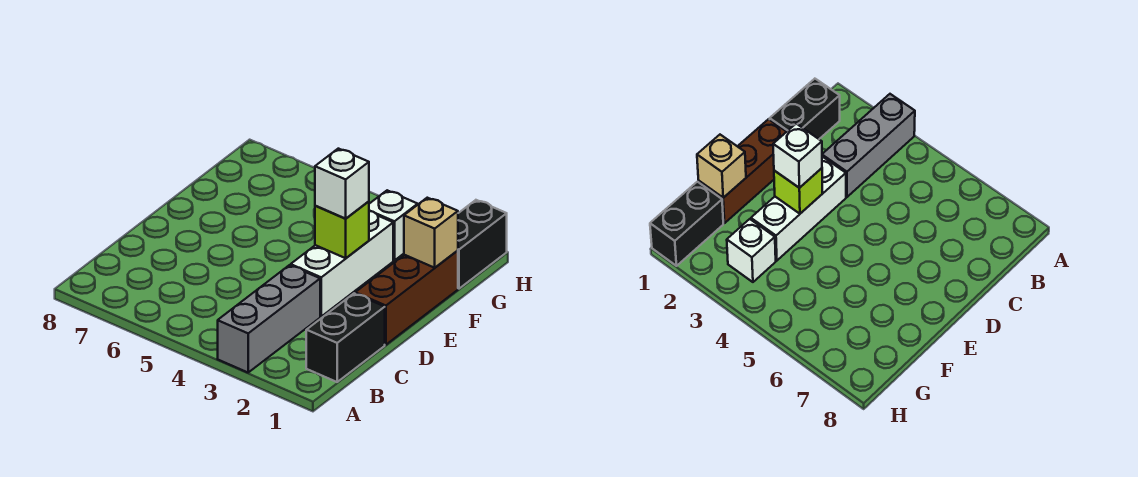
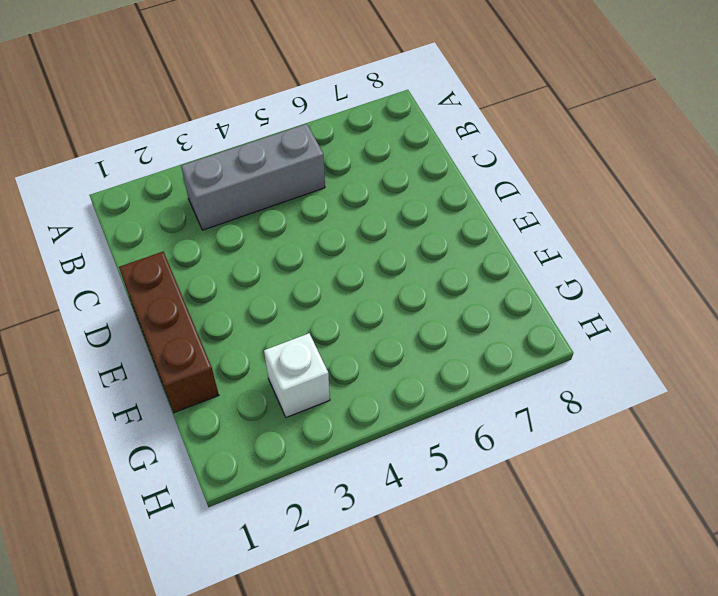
grey brick B3:B5 level 1 -> grey brick A3:C3 level 1
none -> black brick B1:C1 level 1
none -> white brick D3:F3 level 1

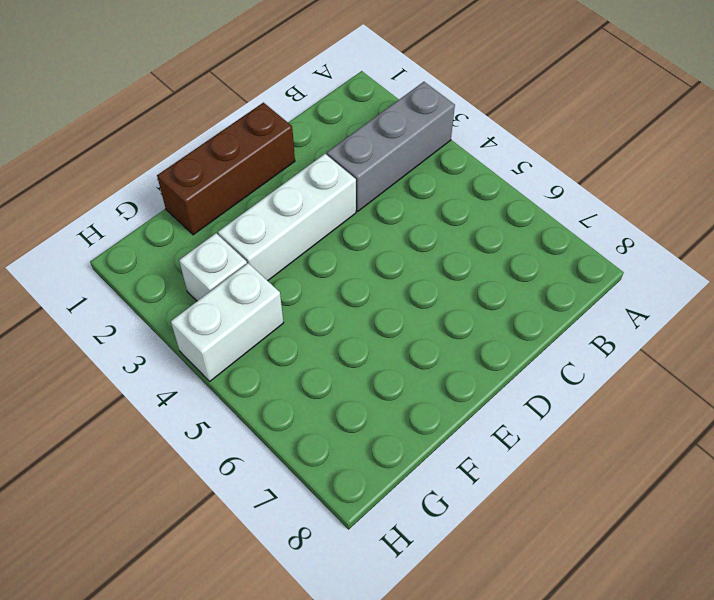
white brick G4:H4 level 1 -> none
none -> black brick B1:C1 level 1
none -> black brick G1:H1 level 1

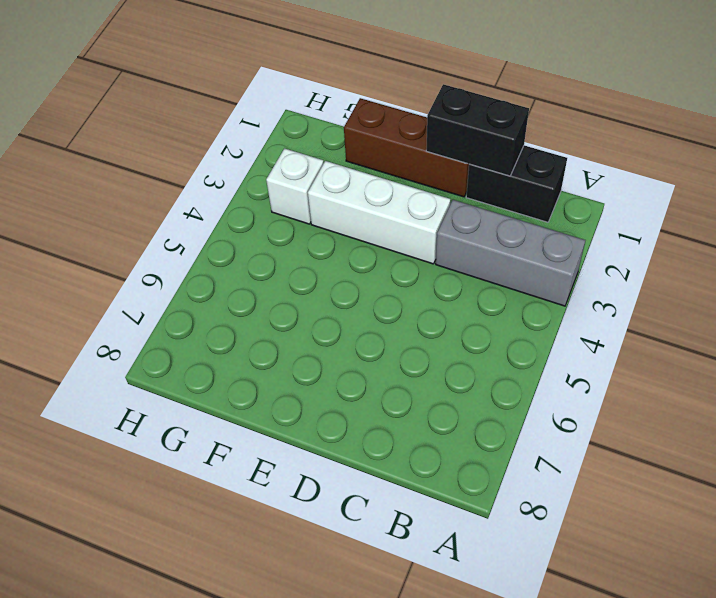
black brick C1:D1 level 2 -> black brick G1:H1 level 1
none -> lime brick E3 level 2
none -> tan brick F1 level 2

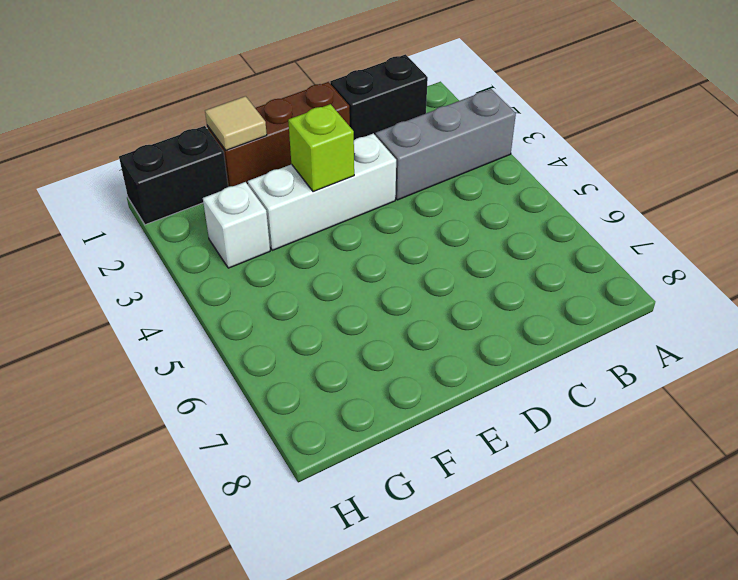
tan tile F1 level 2 -> tan brick F1 level 2
none -> white brick E3 level 3

